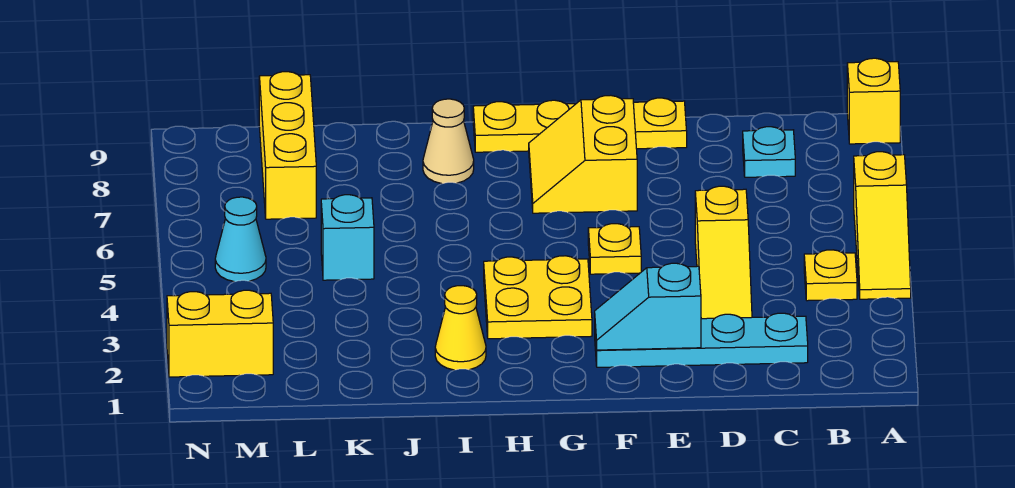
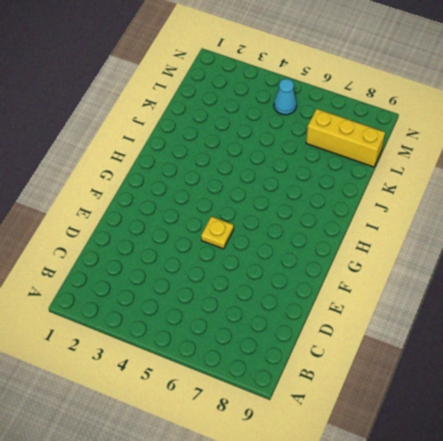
none -> yellow slope A4:A6 level 1 top 6
none -> yellow brick A9 level 1
none -> yellow plate B4 level 1

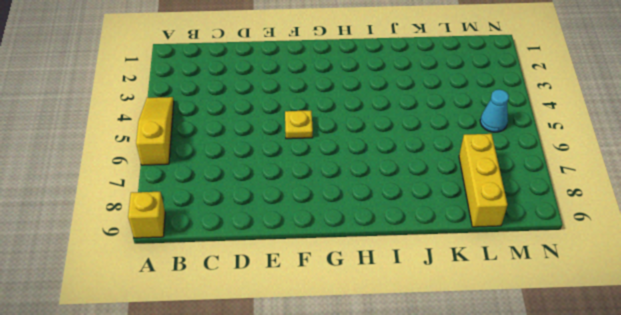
none -> yellow plate B4 level 1
none -> cyan plate C2:F2 level 1
none -> cyan plate C8 level 1

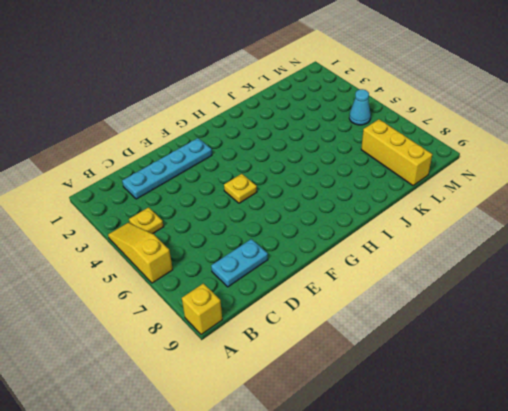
cyan plate C8:D8 level 1 -> cyan plate C8 level 1
none -> yellow slope D3:D5 level 1 top 5
none -> yellow plate E9:H9 level 1
none -> yellow slope F7:G8 level 1 top F

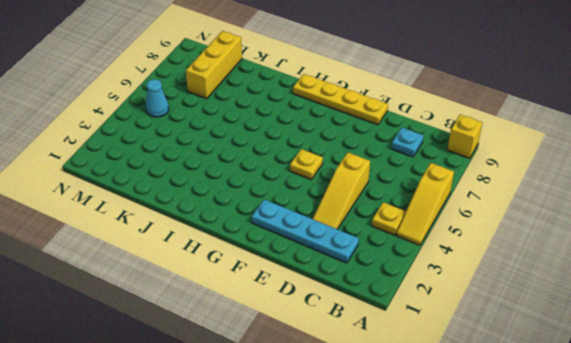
none -> yellow slope F7:G8 level 1 top F
none -> yellow plate G3:H4 level 1
none -> yellow cone I2 level 1

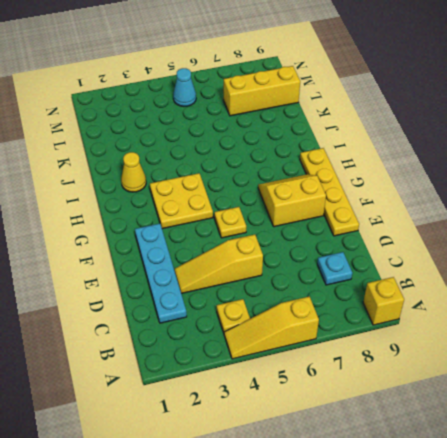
none -> tan cone I8 level 1
none -> cyan brick K5 level 1
none -> yellow brick M2:N2 level 1

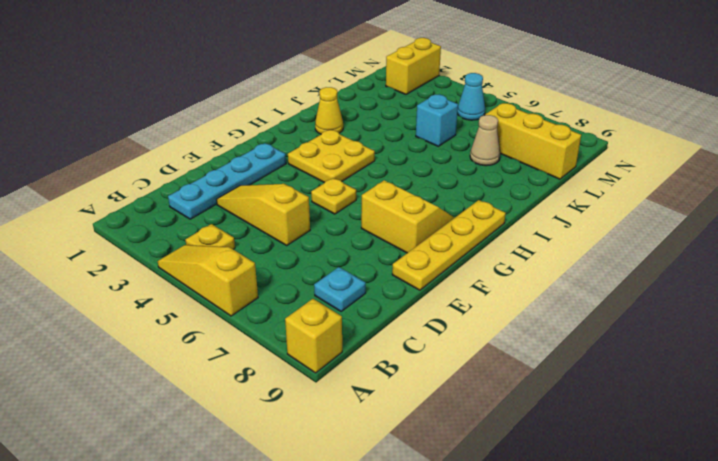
tan cone K7 level 1 -> tan cone I8 level 1
none -> cyan slope E2:F2 level 2 top E

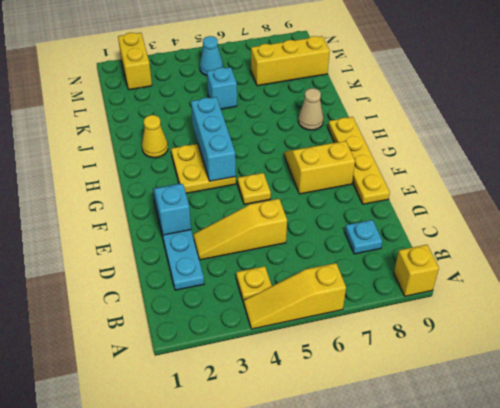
cyan brick G4:I4 level 2 -> none

